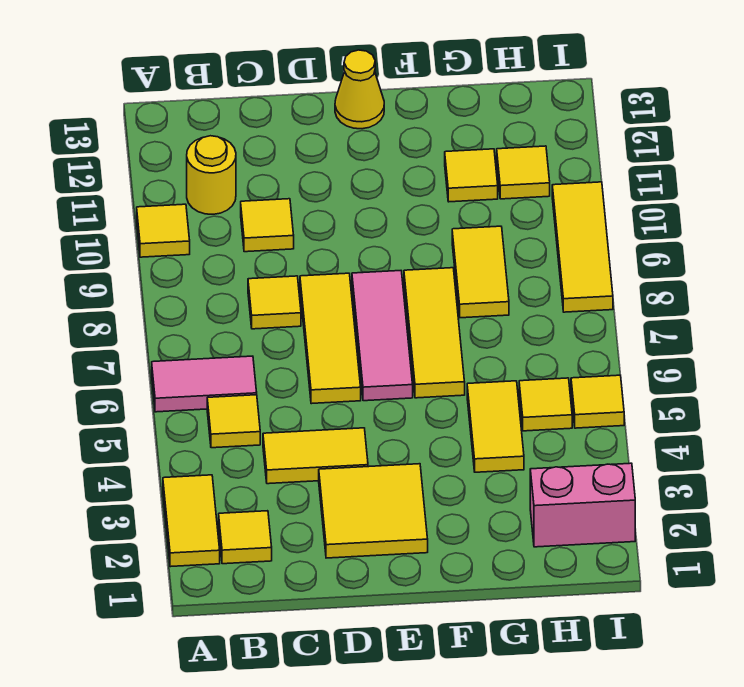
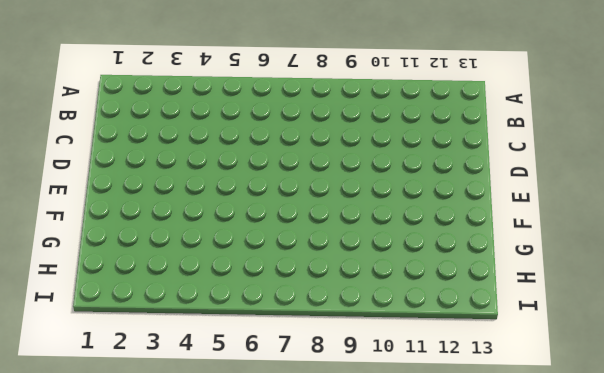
none -> yellow tile A2:A3 level 1
none -> pink tile A6:B6 level 1
none -> yellow tile A10 level 1

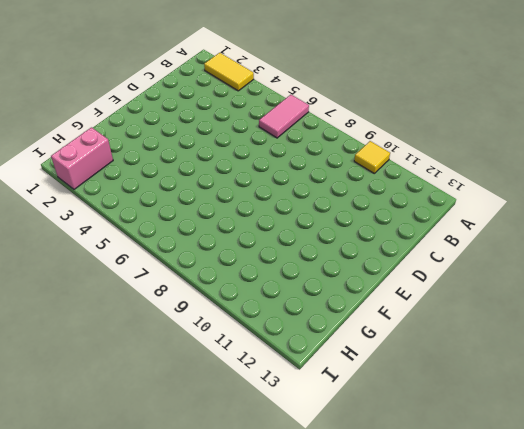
none -> yellow tile B2 level 1
none -> yellow tile B5 level 1
none -> yellow round brick B11 level 1

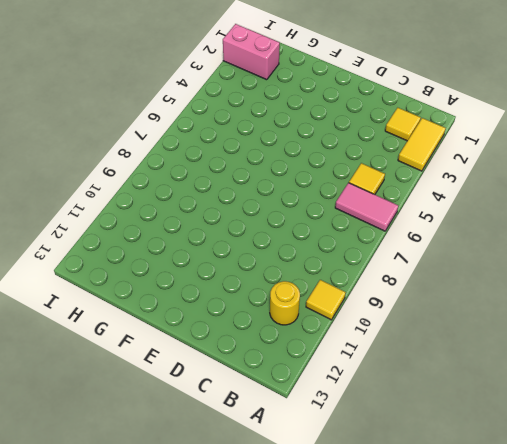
none -> yellow tile C4:D4 level 1
none -> yellow tile C8 level 1
none -> yellow tile C10 level 1

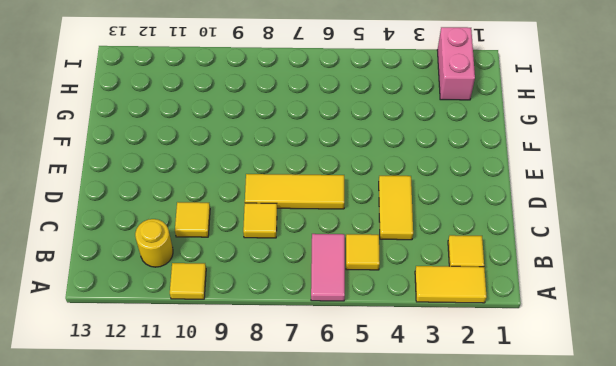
none -> yellow tile D2:E3 level 1
none -> pink tile E6:E8 level 1
none -> yellow cone E13 level 1

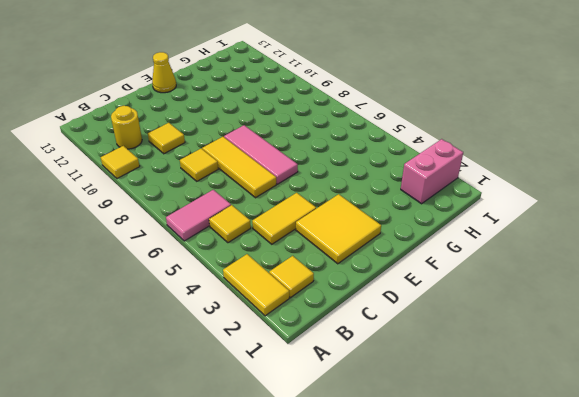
none -> yellow tile F6:F8 level 1
none -> yellow tile G4:G5 level 1
none -> yellow tile G8:G9 level 1

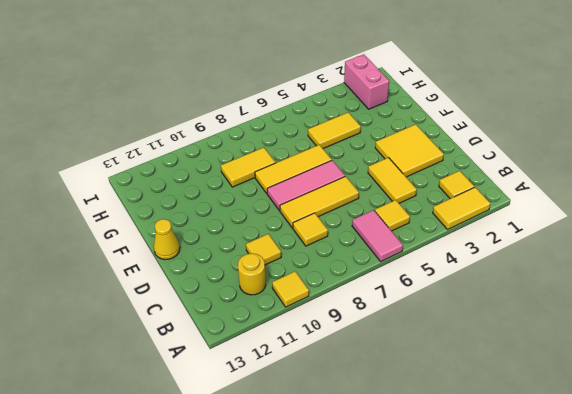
none -> yellow tile G11 level 1
none -> yellow tile H5 level 1
none -> yellow tile H11 level 1

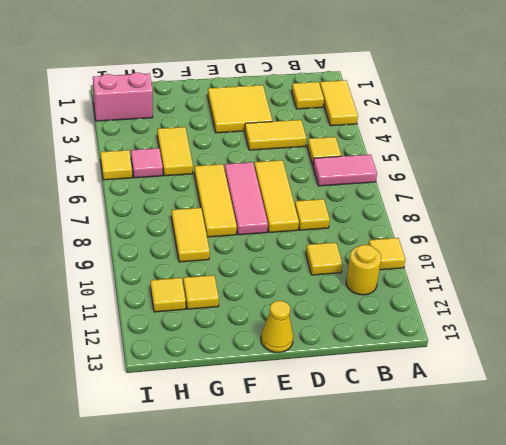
pink tile H5 level 1 -> yellow tile H5 level 1
none -> yellow tile I8:I10 level 1

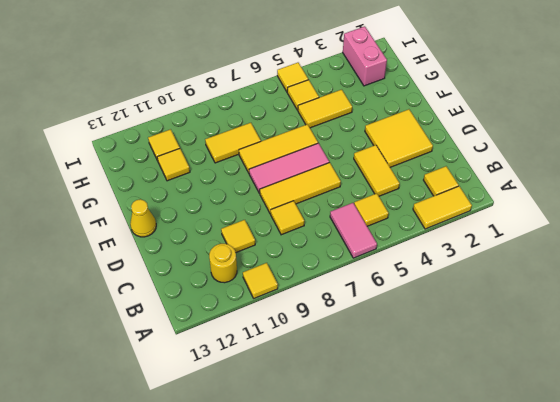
none -> yellow tile I8:I10 level 1

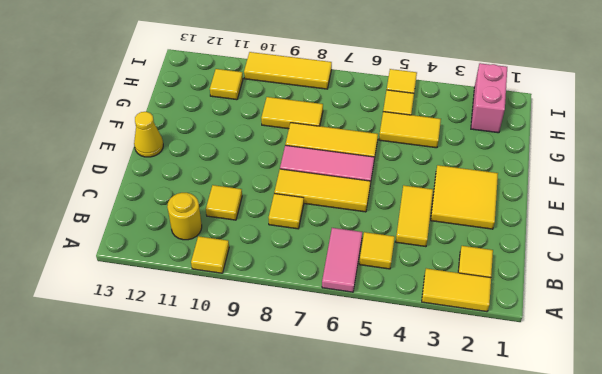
none -> yellow tile G11 level 1

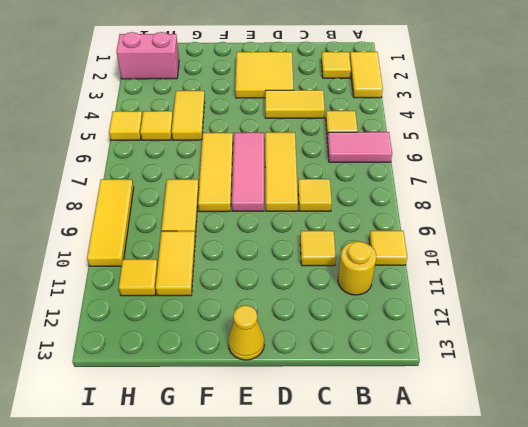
yellow tile G10:G11 level 1 -> yellow tile G11 level 1

